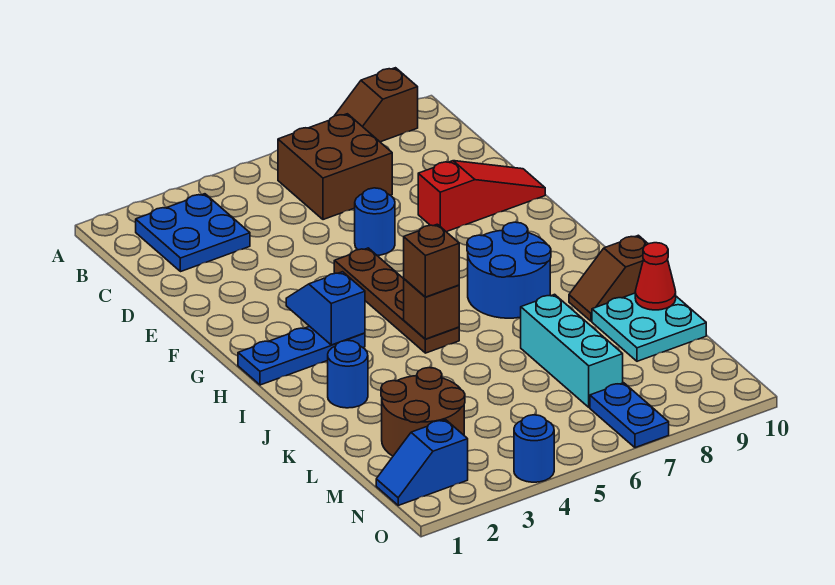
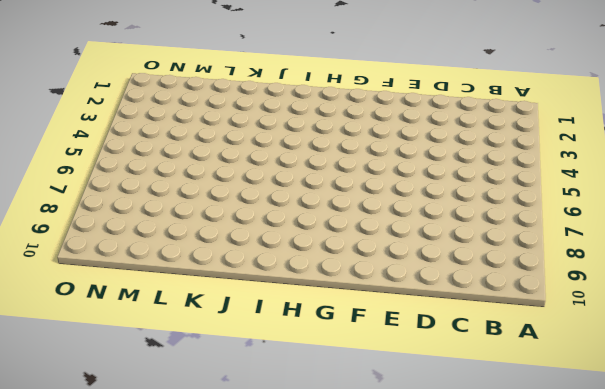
none -> brown slope A8:A9 level 1 top 9
none -> blue plate B2:C3 level 1
none -> brown brick B6:C7 level 1

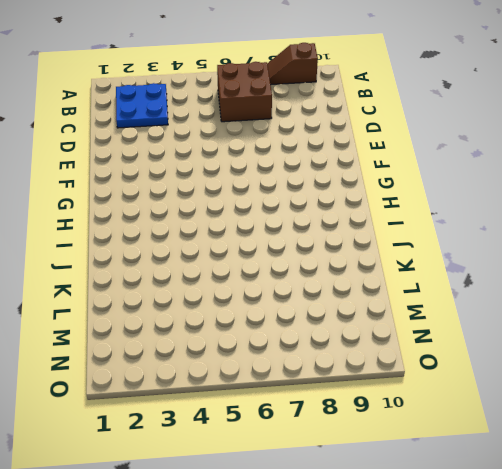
none -> blue round brick E6 level 1
none -> red slope E8:E10 level 1 top 8
none -> brown plate F5:I5 level 1

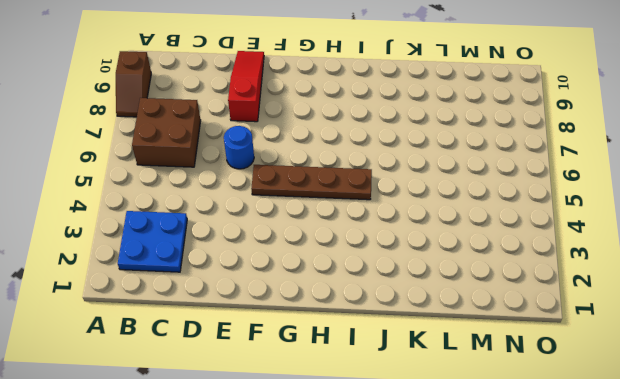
none -> blue plate H1:H3 level 1
none -> blue round brick H7:I8 level 1
none -> blue round brick J2 level 1

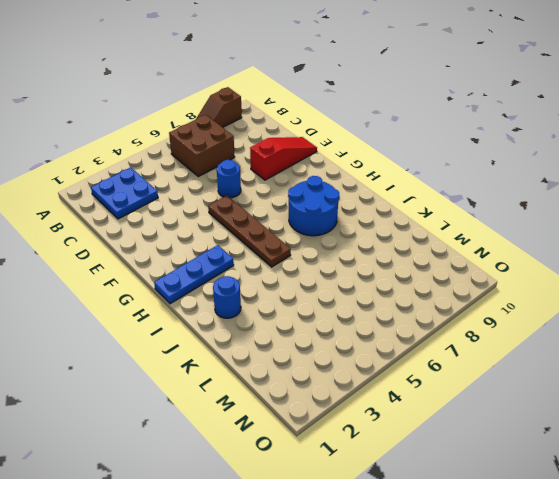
none -> brown slope J9:J10 level 1 top 10
none -> cyan brick K7:M7 level 1
none -> cyan plate K9:L10 level 1

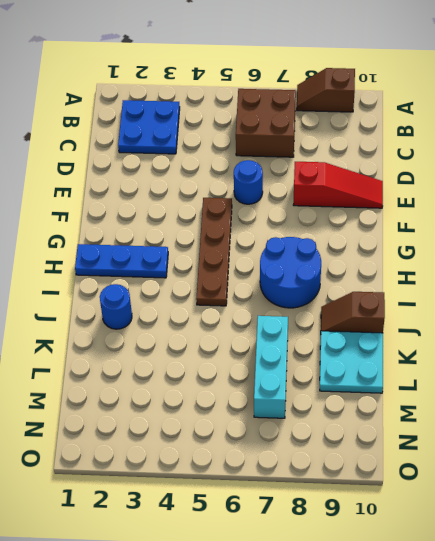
none -> brown round brick L2:M3 level 1
none -> blue slope N1:N2 level 1 top 2
none -> blue plate N7:O7 level 1

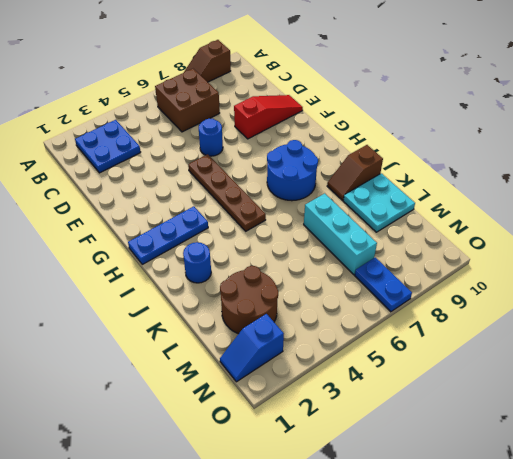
none -> blue round brick O4 level 1
none -> blue slope G3:H3 level 2 top H
none -> brown brick I5 level 2

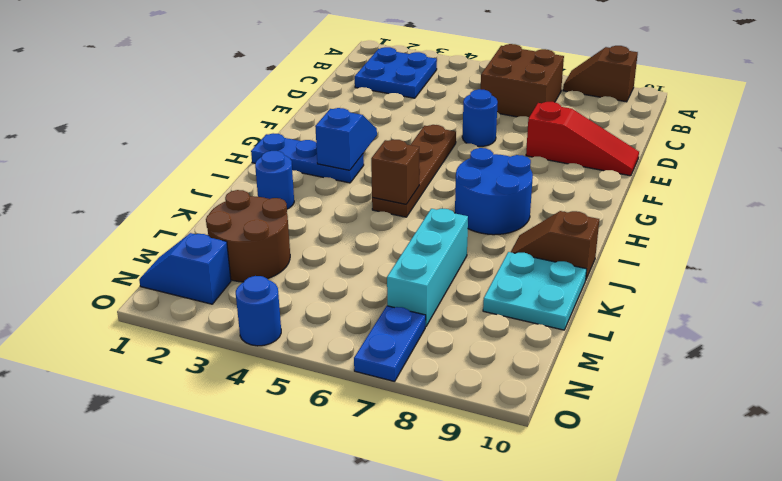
none -> red cone K10 level 2
none -> brown brick I5 level 3

